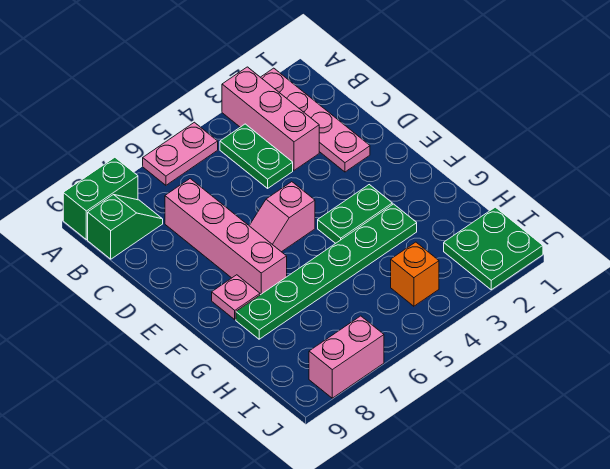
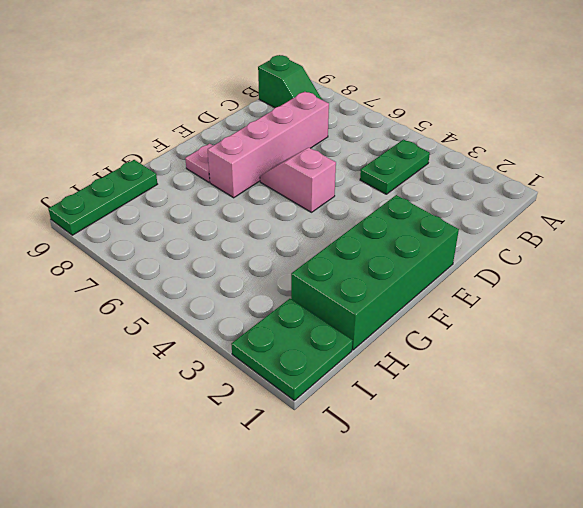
green brick E1:H2 level 1 -> none
green plate H9:J9 level 1 -> none
none -> pink plate A2:D2 level 1
none -> pink brick A3:C3 level 1
none -> pink plate A5:A6 level 1

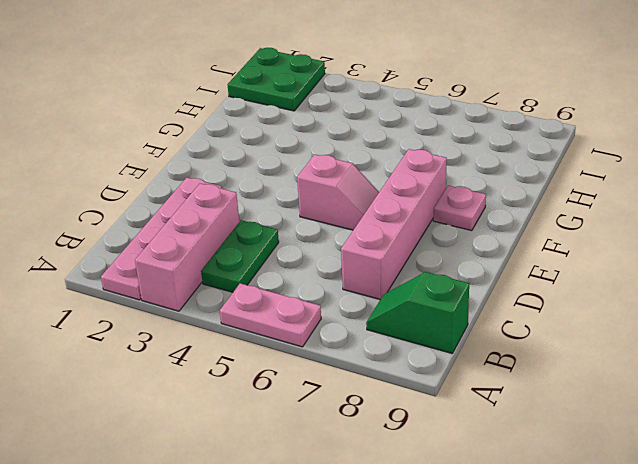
none -> green brick A8:A9 level 1
none -> green plate F3:F4 level 1
none -> green plate G3:G8 level 1

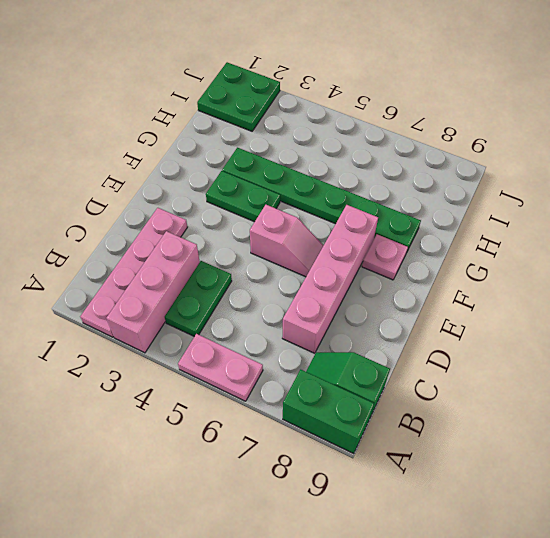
none -> orange brick I4 level 1
none -> pink brick J7:J8 level 1

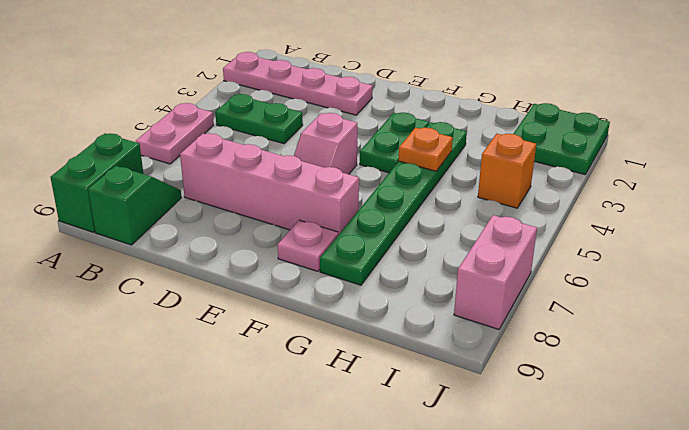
orange plate G4 level 2 -> none
none -> pink brick A3:C3 level 1

